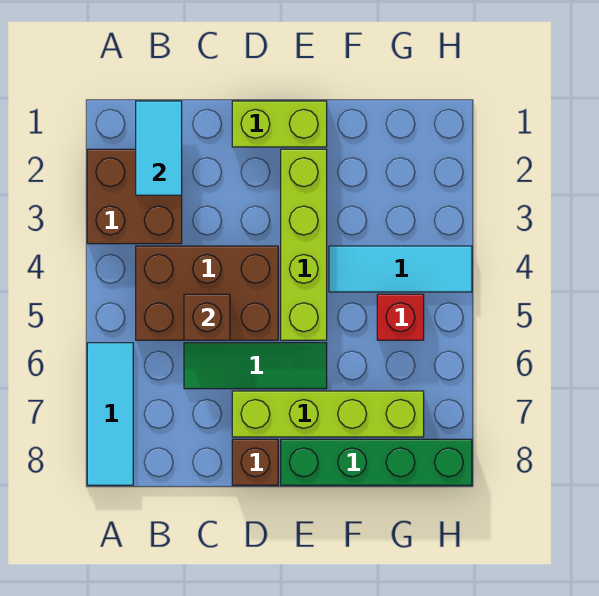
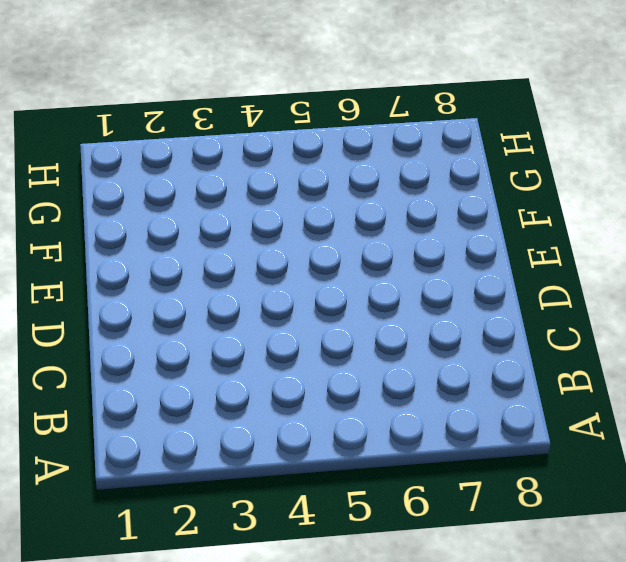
none -> brown brick A2:B3 level 1
none -> cyan tile A6:A8 level 1
none -> brown brick B4:D5 level 1

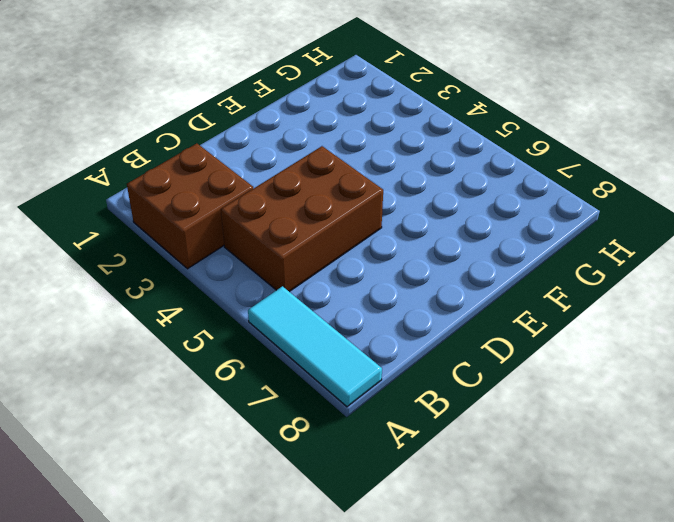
none -> green tile C6:E6 level 1
none -> lime brick D1:E1 level 1
none -> lime brick D7:G7 level 1

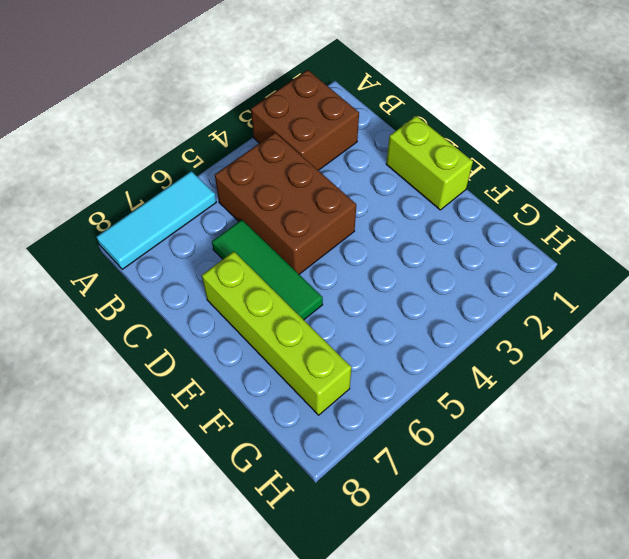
none -> brown brick D8 level 1
none -> lime brick E2:E5 level 1
none -> green brick E8:H8 level 1

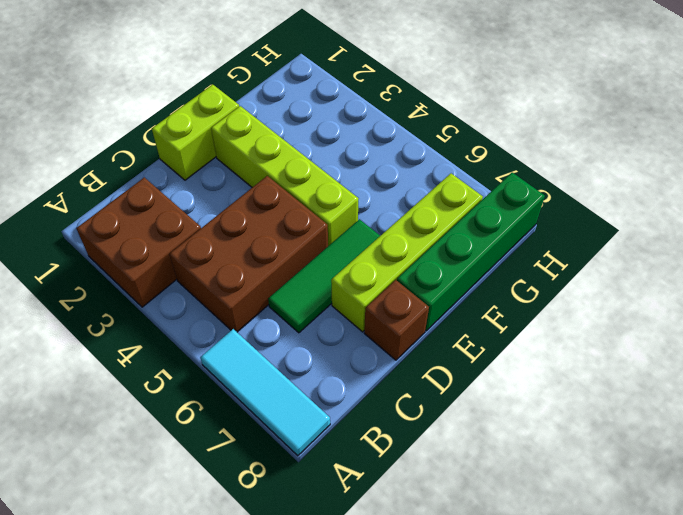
none -> cyan tile F4:H4 level 1
none -> red brick G5 level 1
none -> cyan tile B1:B2 level 2

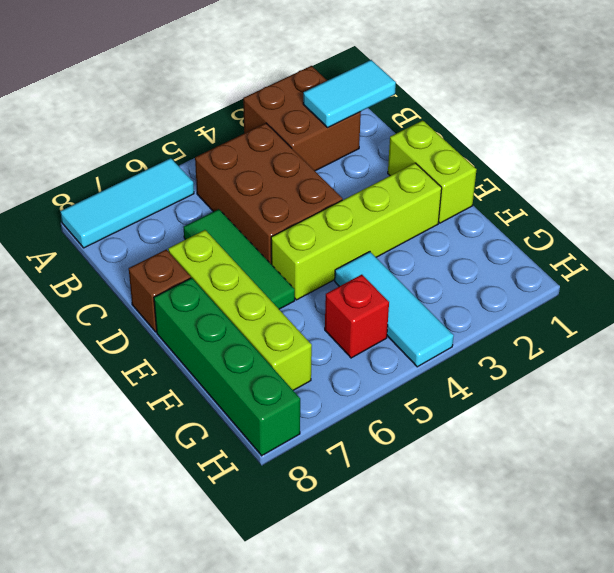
none -> brown brick C5 level 2

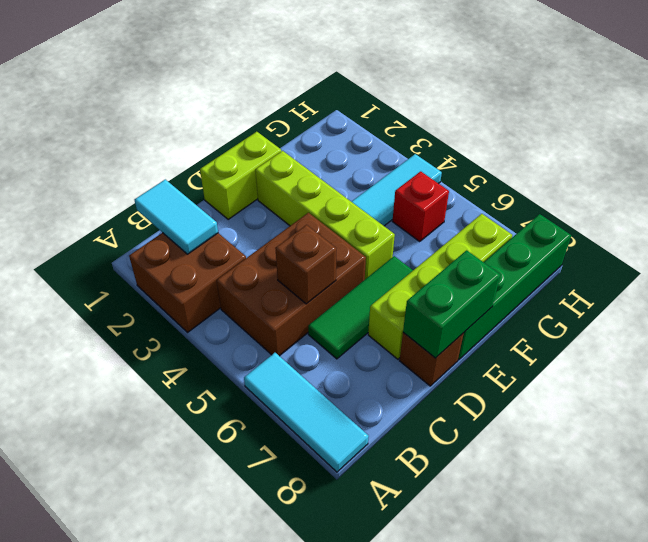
green brick D8:E8 level 2 -> none

